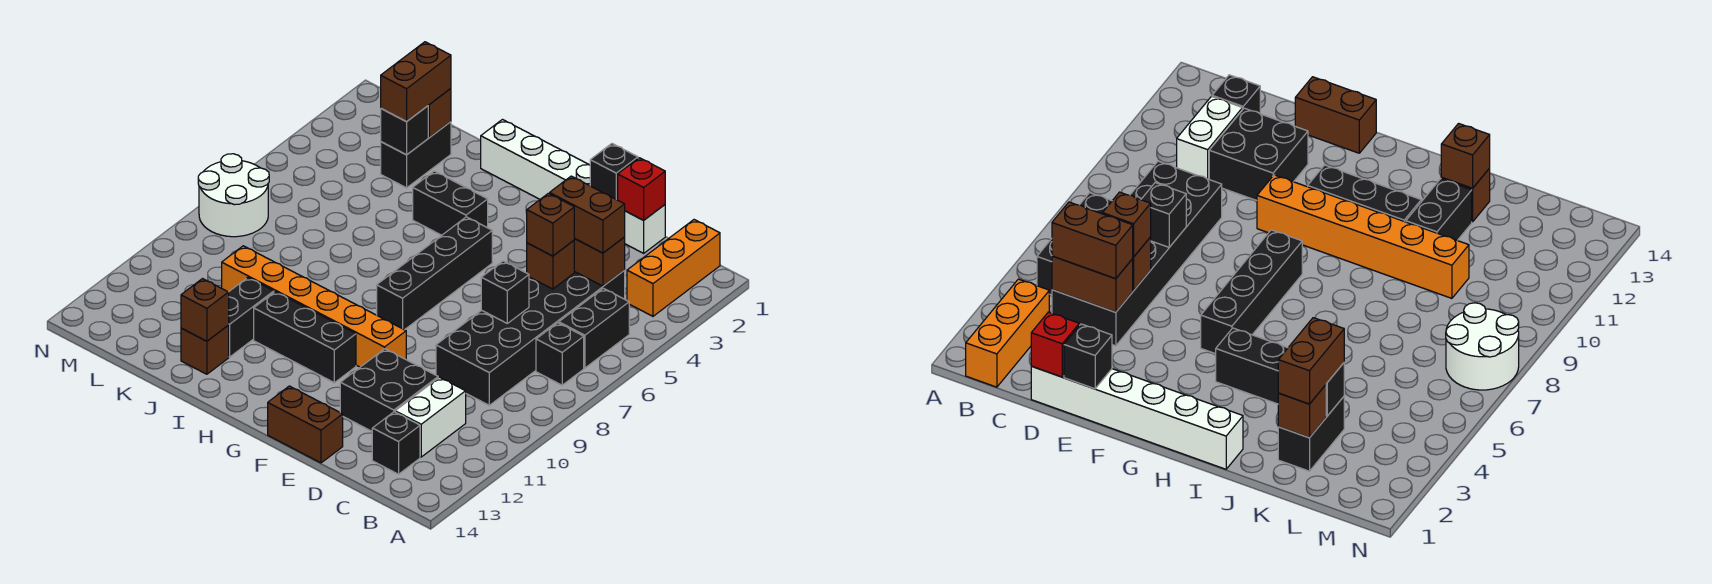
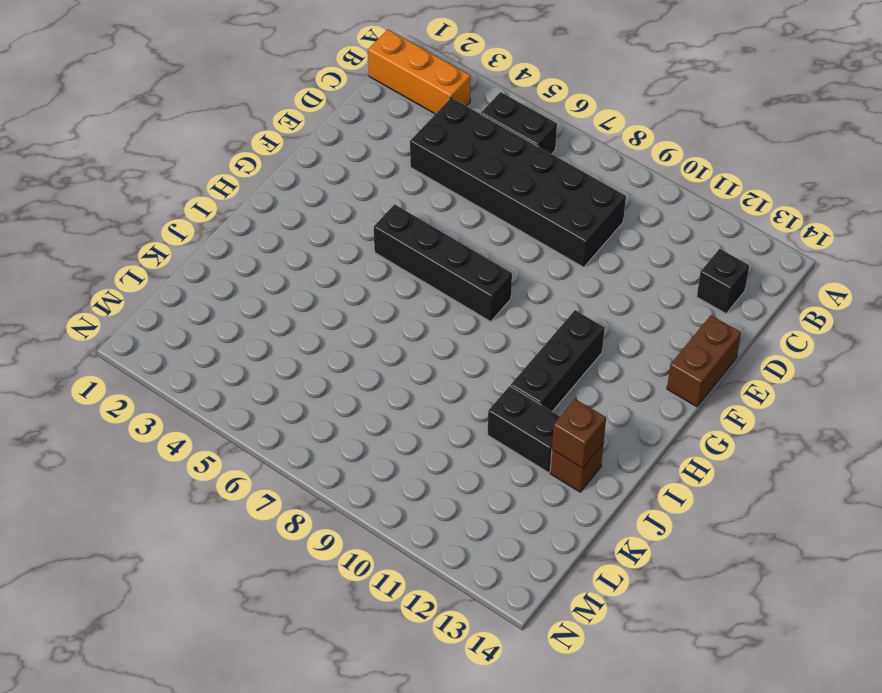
none -> black brick B7 level 1
none -> white brick C11:C12 level 1
none -> white brick D1:I1 level 1

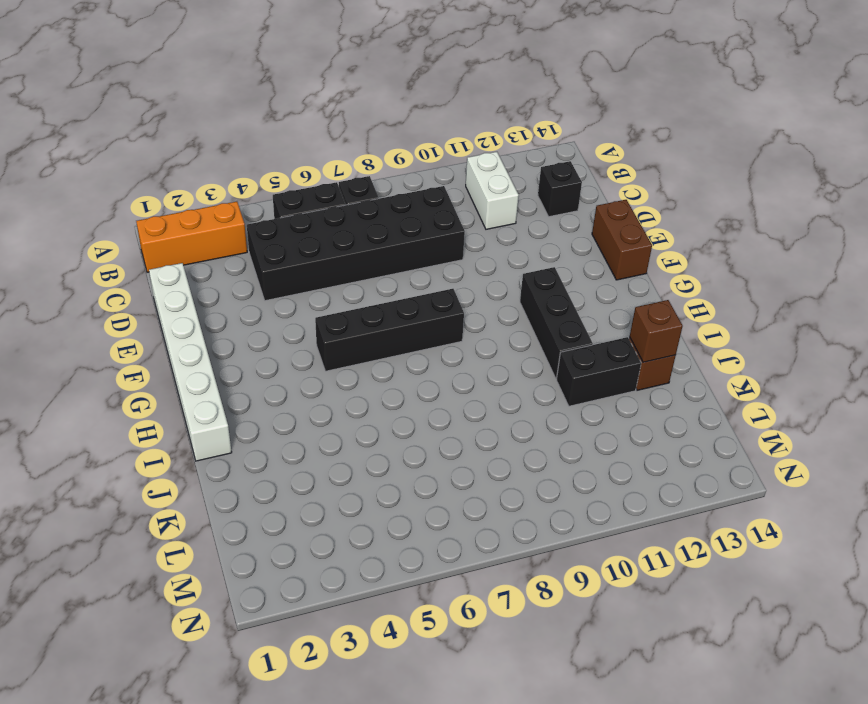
white brick B11:C11 level 1 -> white brick C11:C12 level 1
none -> black brick D11:E12 level 1
none -> orange brick F10:K10 level 1
none -> black brick H4:I4 level 1

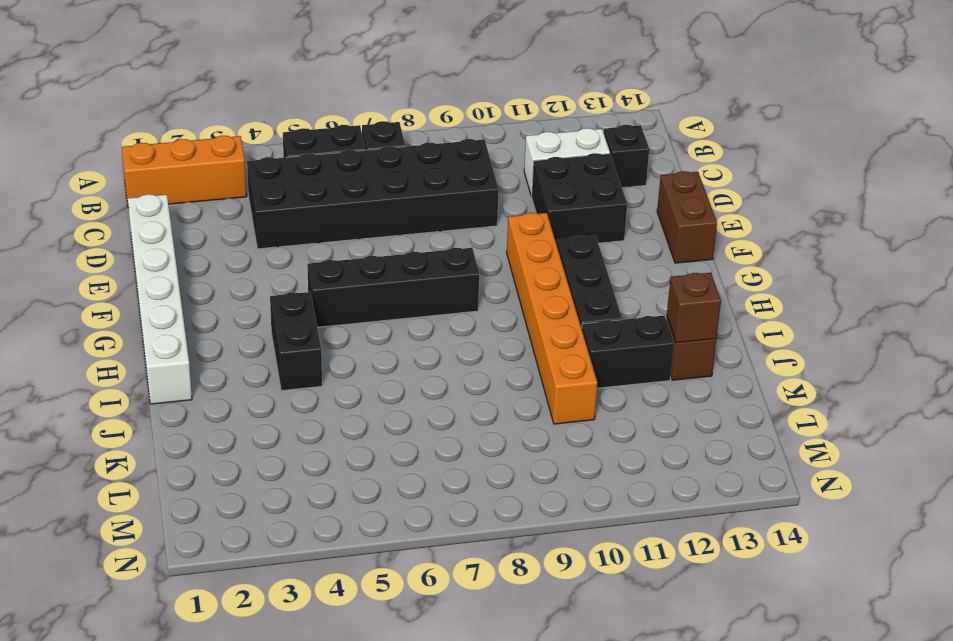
none -> black brick K2:K3 level 1
none -> white round brick M7:N8 level 1
none -> brown brick C4:D4 level 2

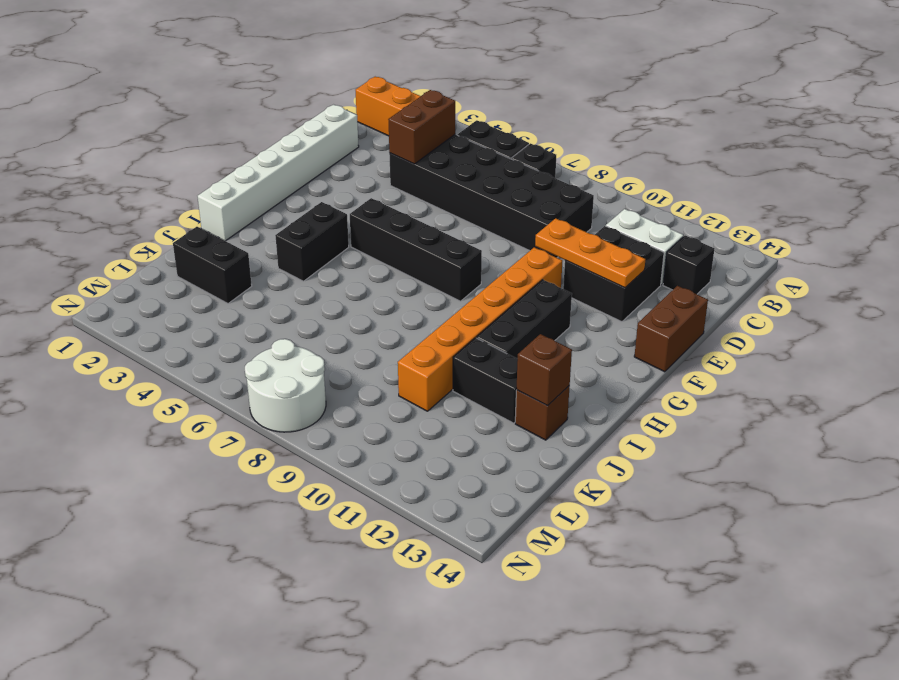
orange plate E10:E12 level 2 -> none
none -> red brick D1 level 2
none -> brown brick D5 level 2
none -> black brick D7 level 2

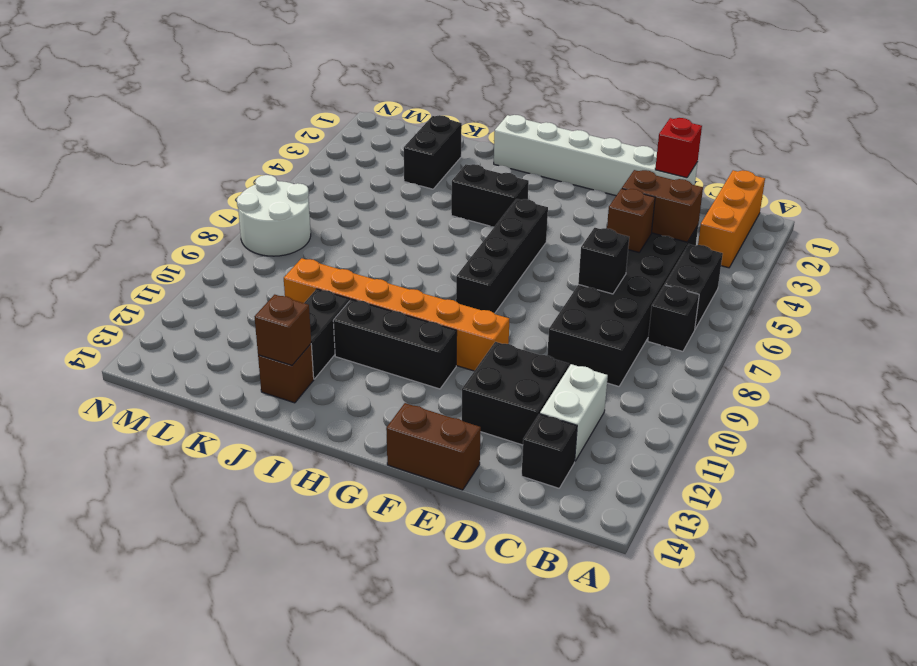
none -> black brick E1 level 2
none -> brown brick K2 level 2
none -> black brick K3 level 2

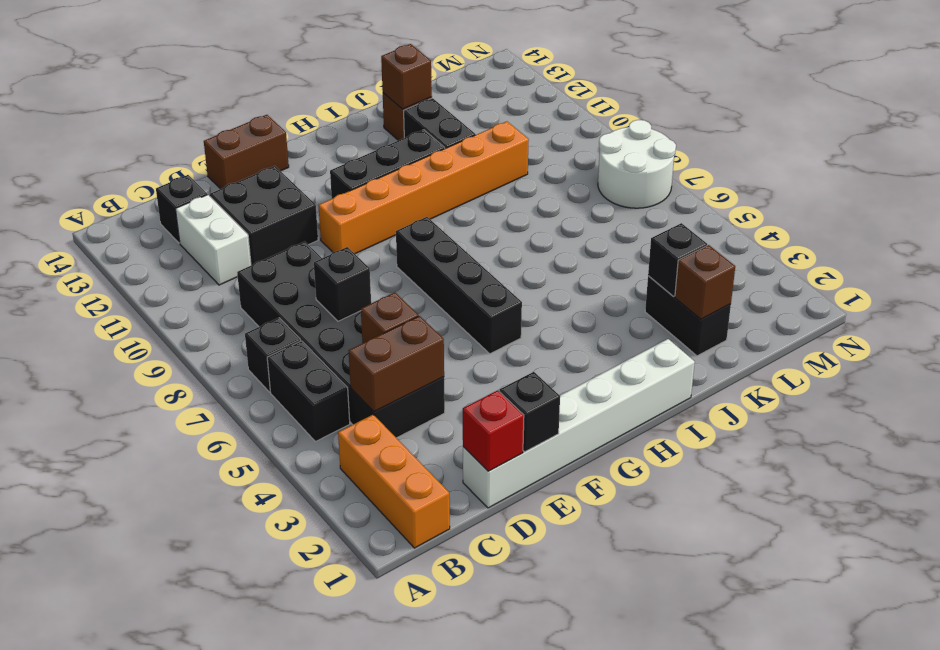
none -> black brick H4:I4 level 1
none -> brown brick C4:D4 level 3
none -> brown brick D5 level 3

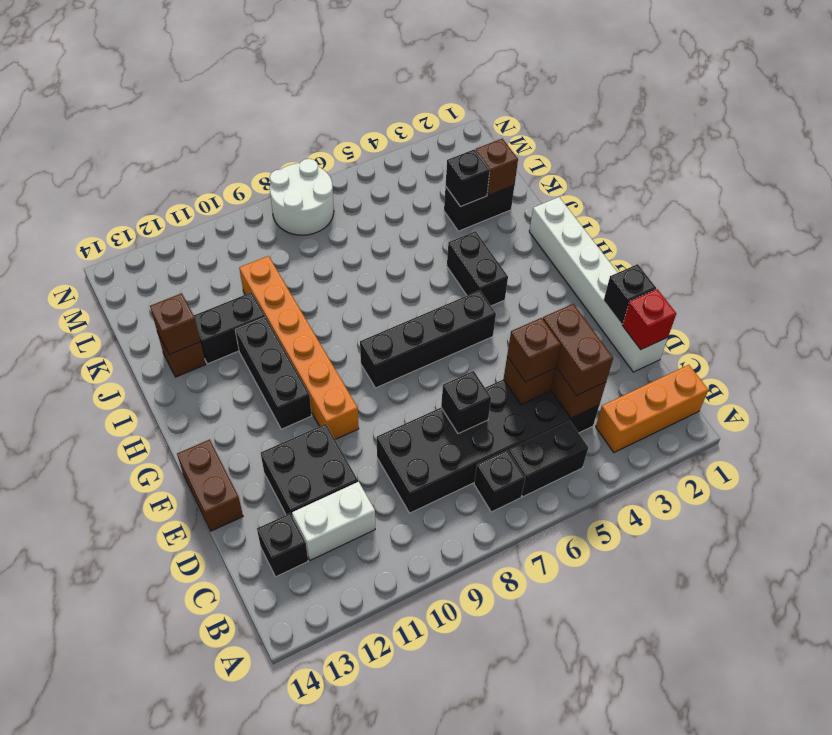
none -> brown brick K2:K3 level 3

